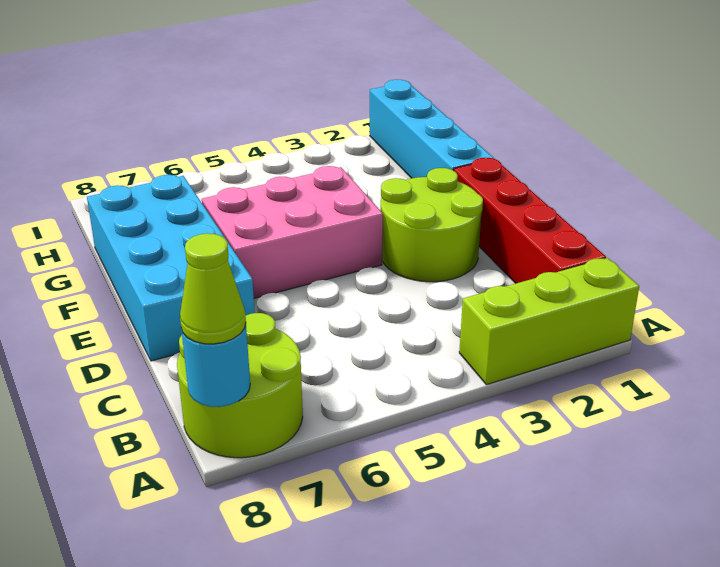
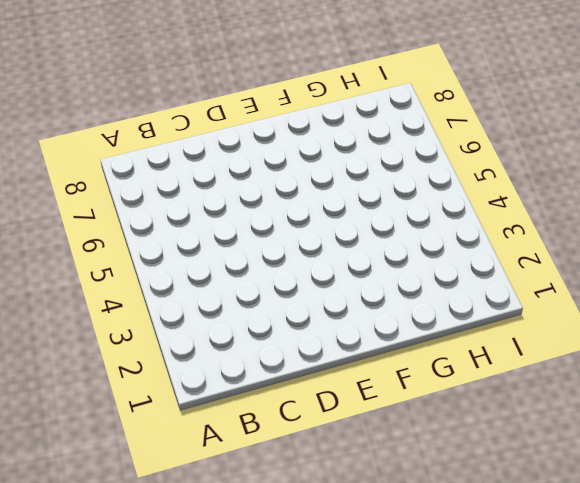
none -> lime brick A1:A3 level 1
none -> lime round brick A7:B8 level 1

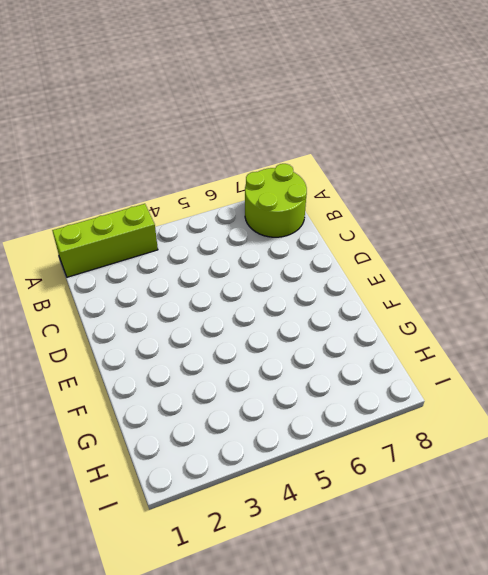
none -> red brick B1:E1 level 1
none -> lime round brick D2:E3 level 1

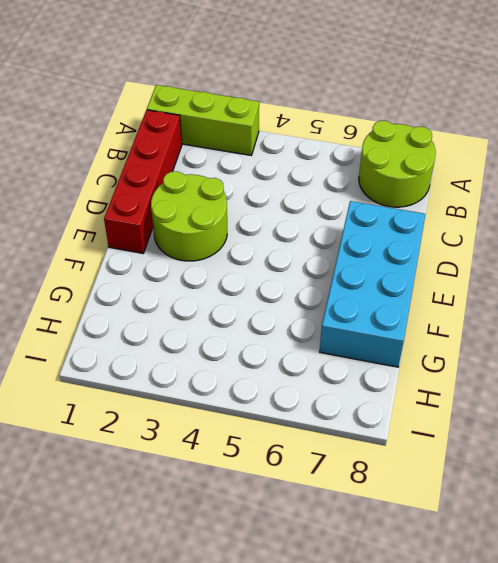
none -> pink brick E4:F6 level 1
none -> cyan brick F1:I1 level 1

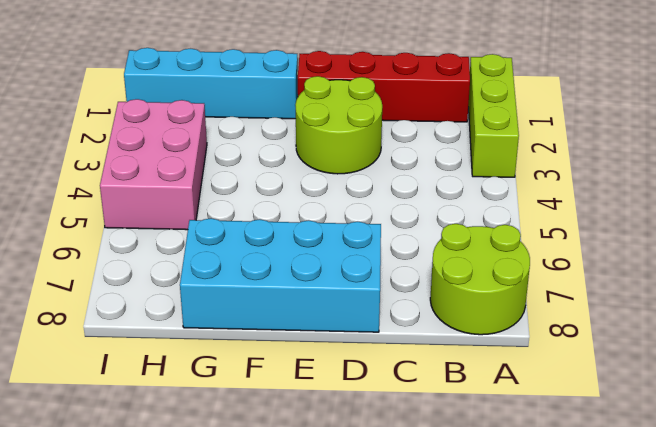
pink brick H3:I5 level 1 -> pink brick E4:F6 level 1
none -> cyan round brick A8 level 2
none -> lime cone A8 level 3

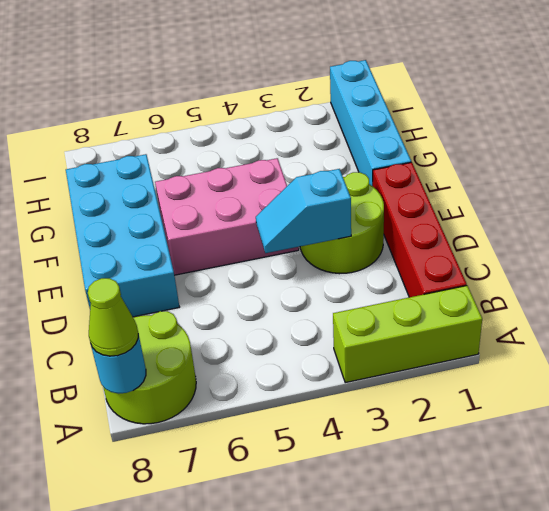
cyan slope D3:D4 level 2 top 3 -> none

